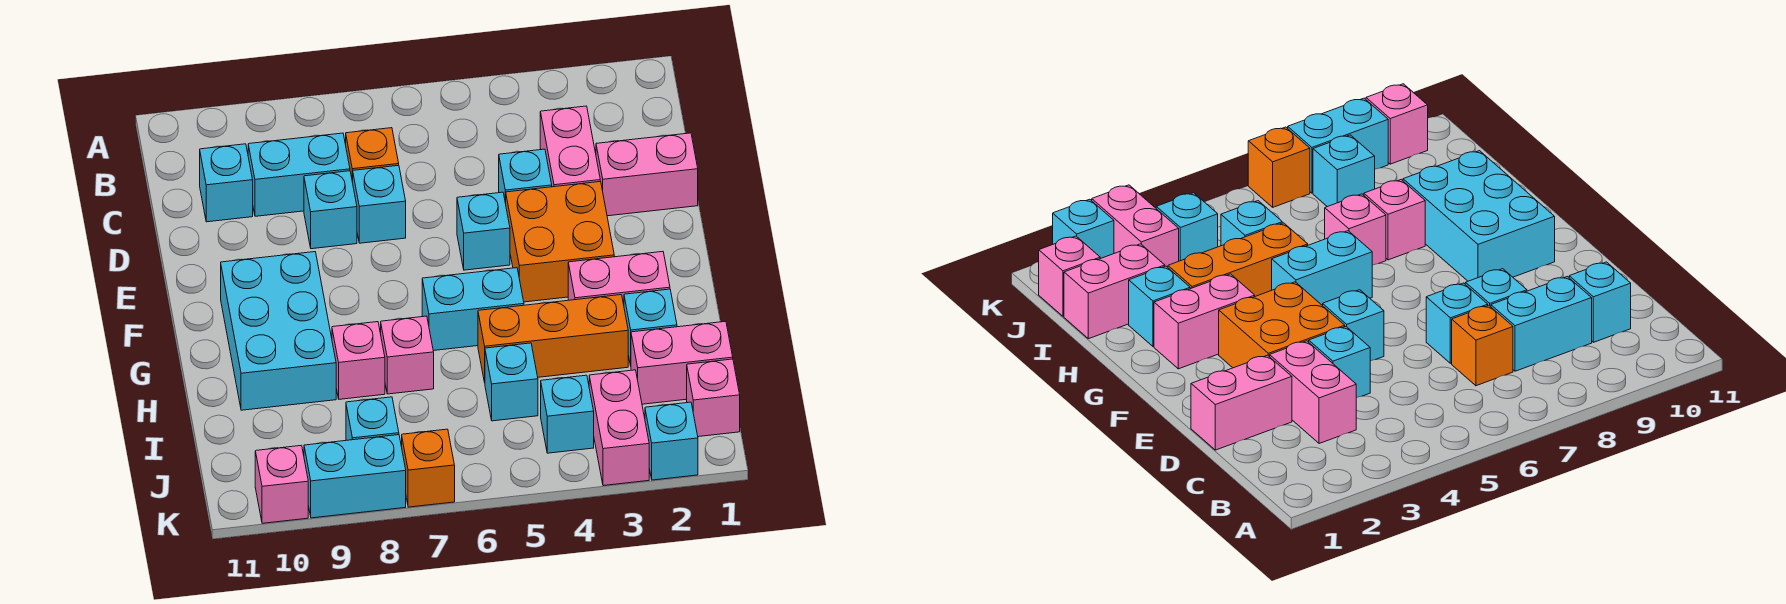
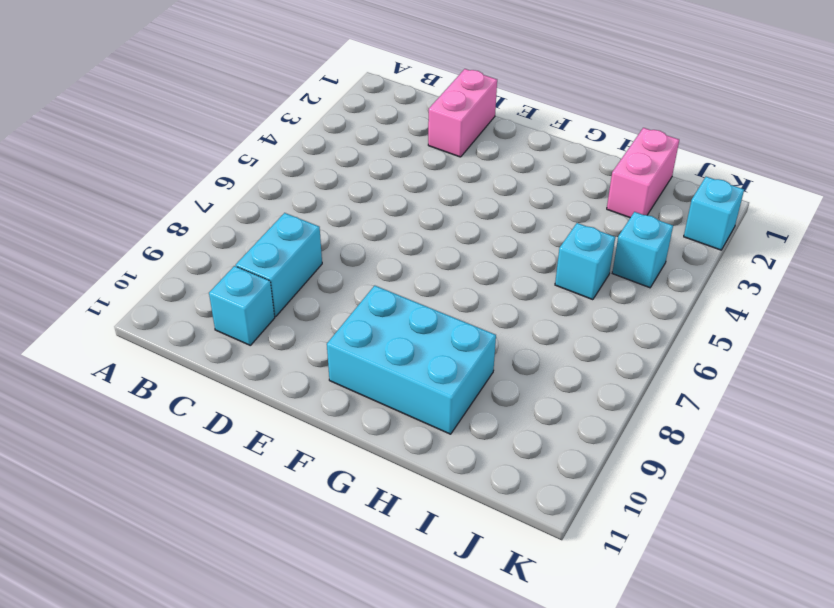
none -> pink brick C3:D3 level 1
none -> orange brick C7 level 1
none -> cyan brick D4 level 1

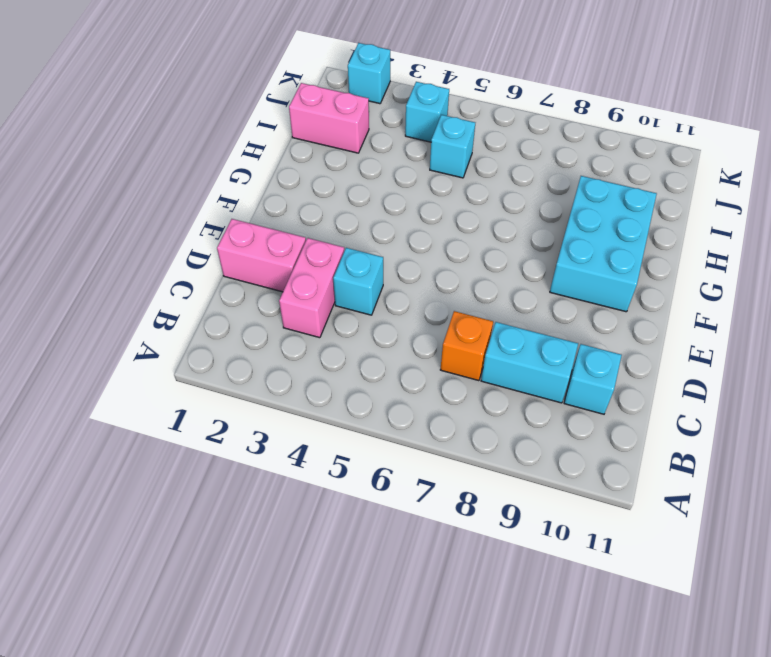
none -> cyan brick D7 level 1
none -> cyan brick D8 level 1
none -> orange brick E3:F4 level 1

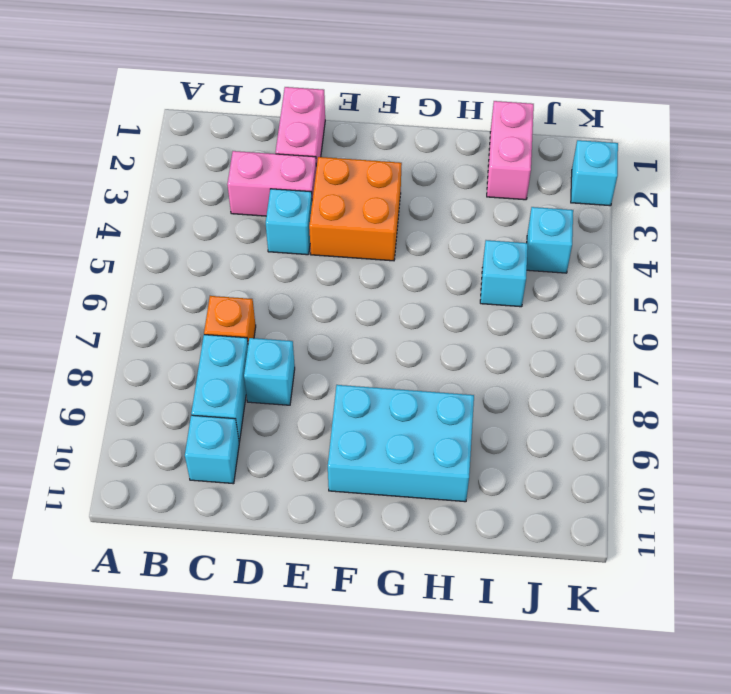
none -> cyan brick D7 level 1
none -> cyan brick E5 level 1
none -> pink brick G2:G3 level 1

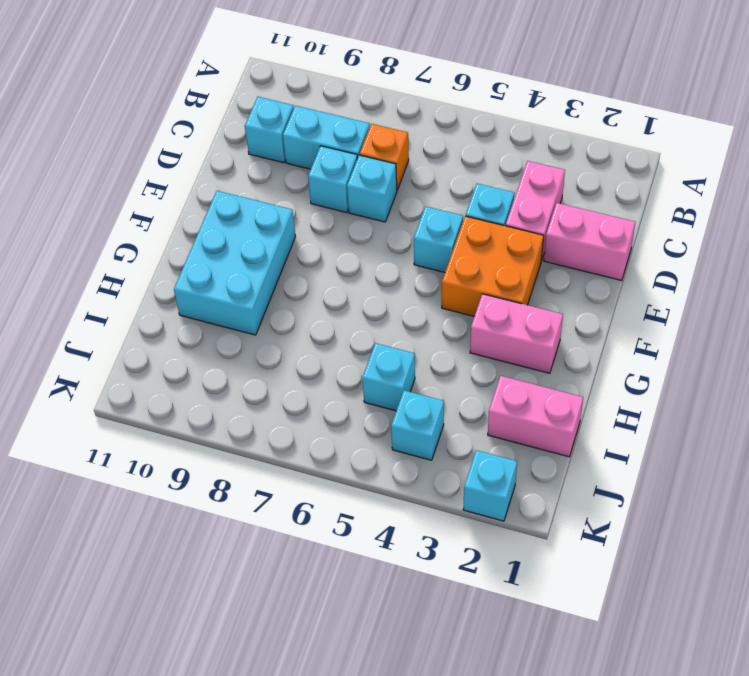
none -> cyan brick G5:G6 level 1
none -> cyan brick H2 level 1
none -> orange brick H3:H5 level 1

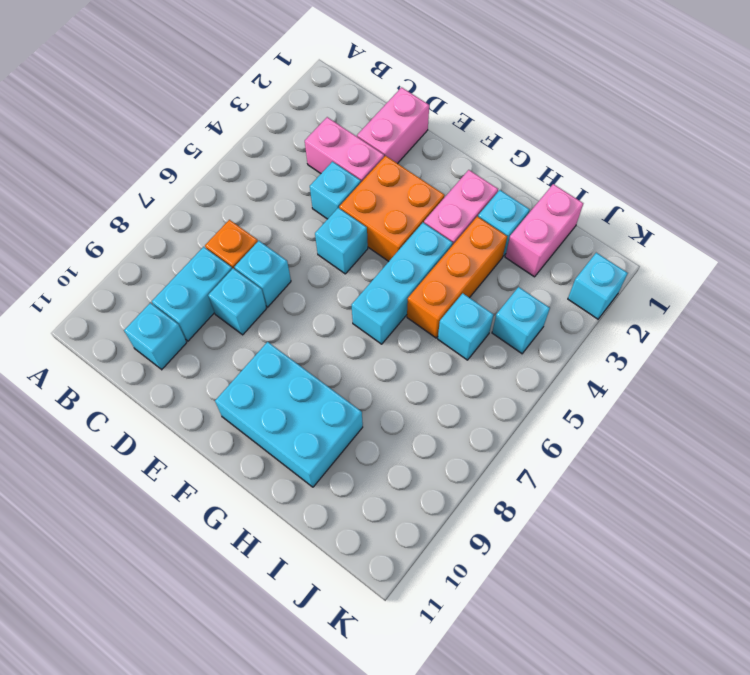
cyan brick G4:G6 level 1 -> cyan brick G5:G6 level 1
none -> pink brick H7 level 1
none -> pink brick H8 level 1
none -> pink brick J1 level 1

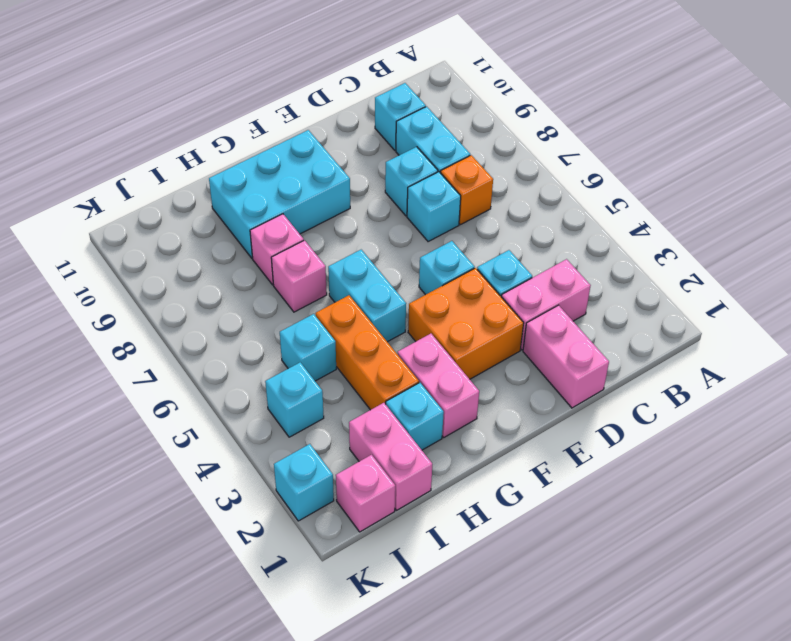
none -> pink brick J3:K3 level 1
none -> cyan brick J8 level 1
none -> orange brick K7 level 1

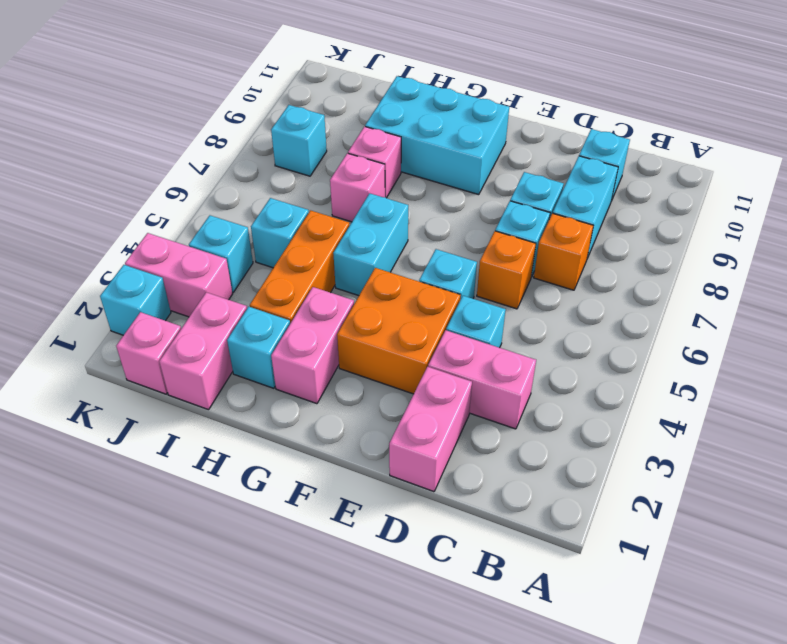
orange brick D6 level 1 -> orange brick K7 level 1
none -> cyan brick K8:K9 level 1
none -> pink brick K10 level 1

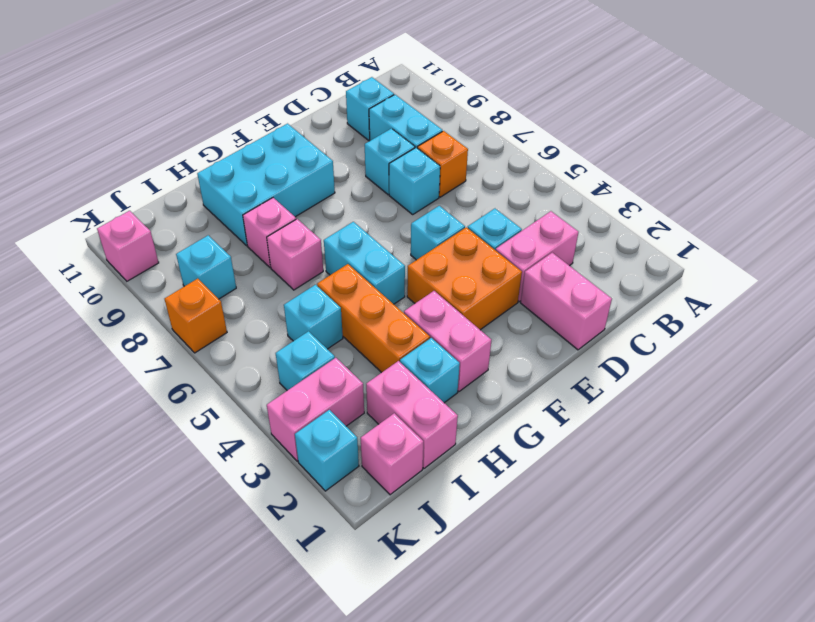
none -> cyan brick K8:K9 level 1

